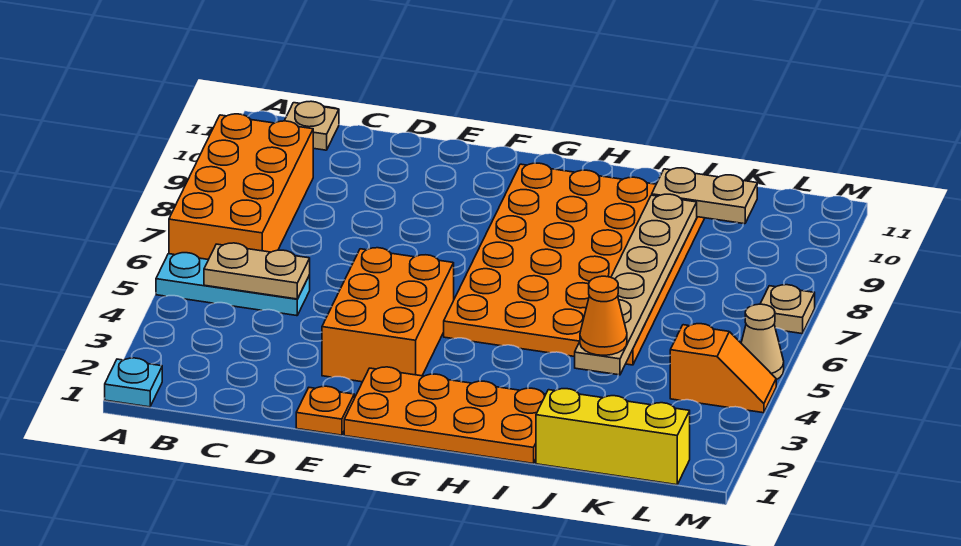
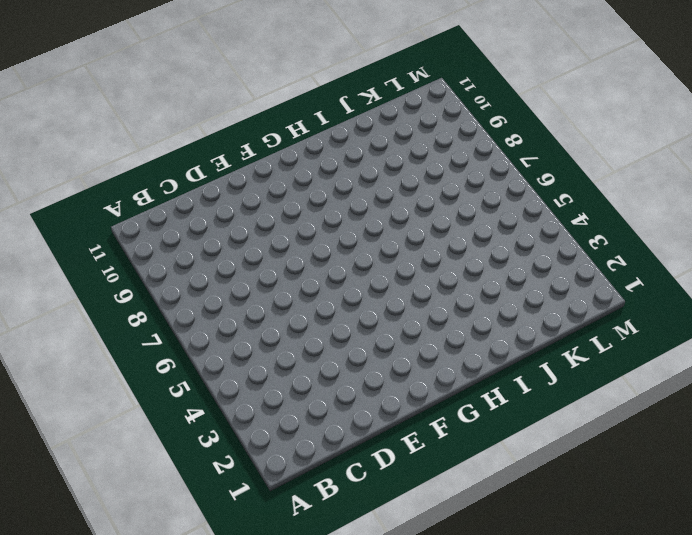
none -> cyan plate A1 level 1
none -> cyan plate A5:C5 level 1
none -> orange brick A6:B9 level 1

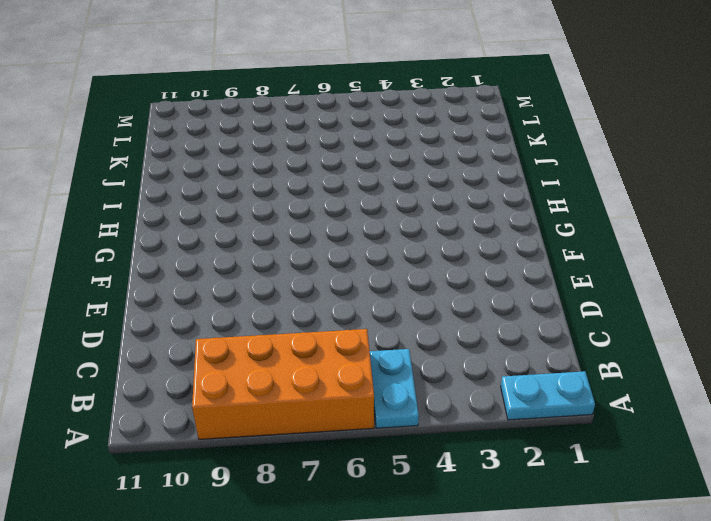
cyan plate A1:A2 level 1 -> cyan plate A1 level 1
cyan plate A5:B5 level 1 -> cyan plate A5:C5 level 1
none -> tan plate B11 level 1
none -> orange plate E1 level 1
none -> orange brick E3:F5 level 1

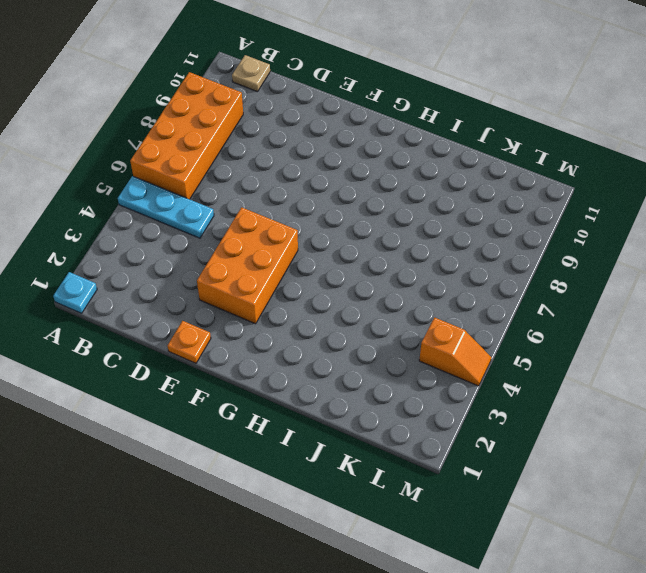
none -> orange plate F1:I2 level 1
none -> orange plate G5:J10 level 1
none -> yellow brick J1:L1 level 1

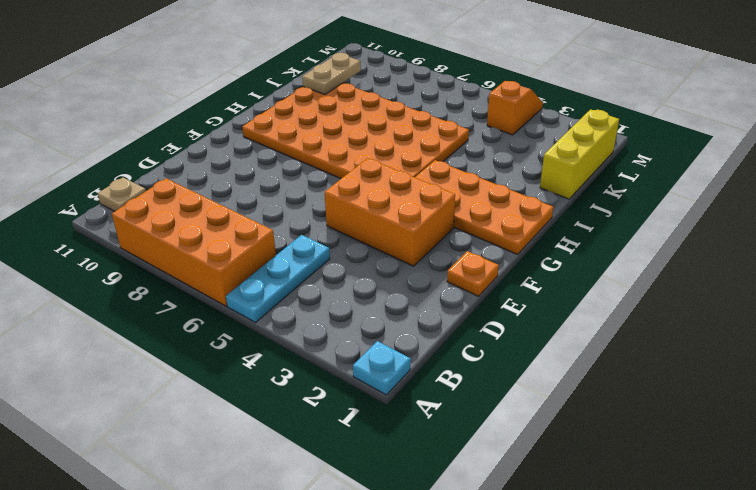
orange plate G1:H4 level 1 -> orange plate F1:I2 level 1
none -> tan cone M5 level 1
none -> tan plate M7 level 1
none -> tan plate B5:C5 level 2

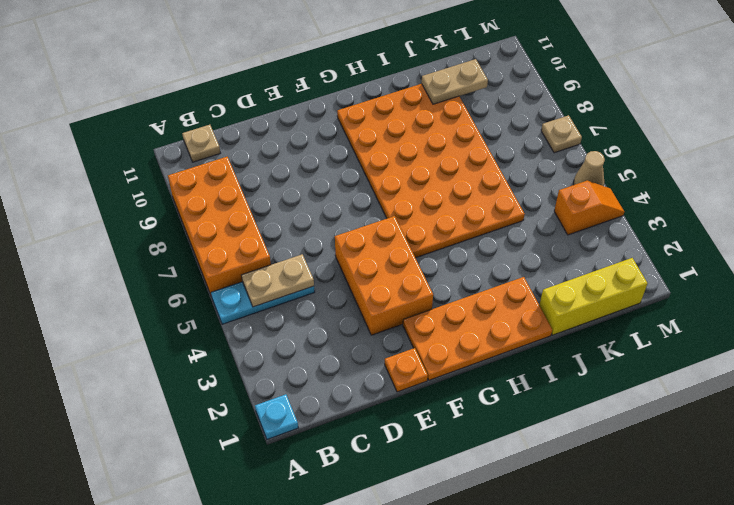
none -> tan plate J4:J9 level 2
none -> orange cone J4 level 3

